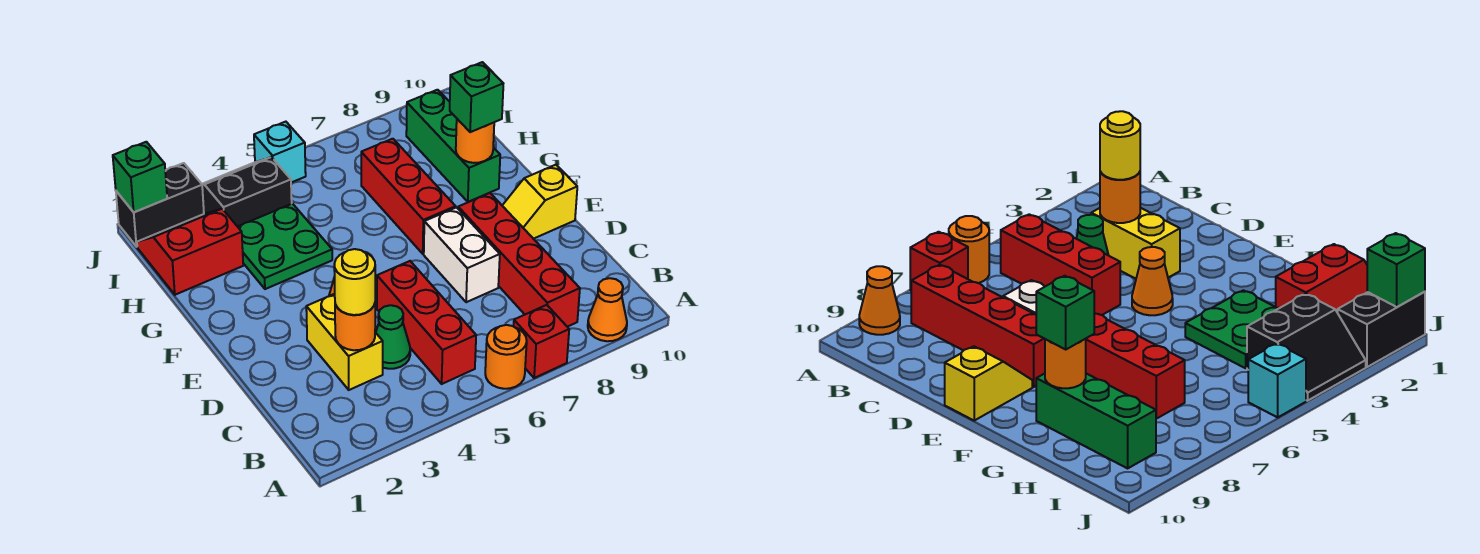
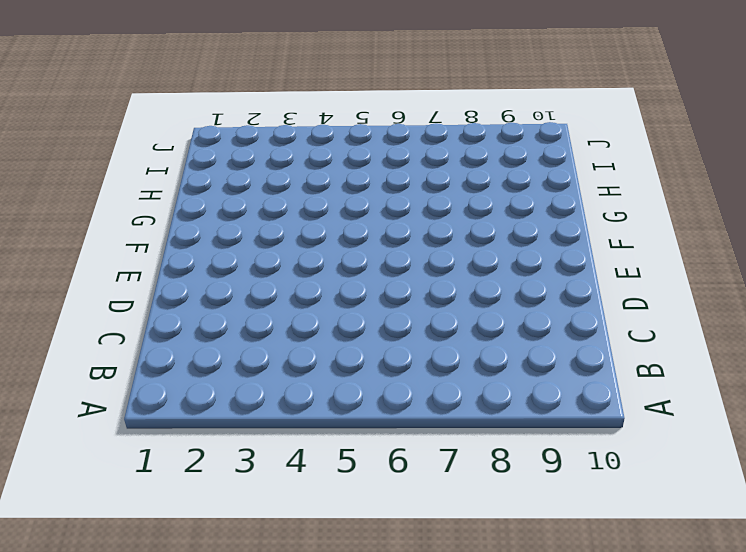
none -> orange round brick A6 level 1
none -> red brick A7 level 1
none -> orange cone A9 level 1

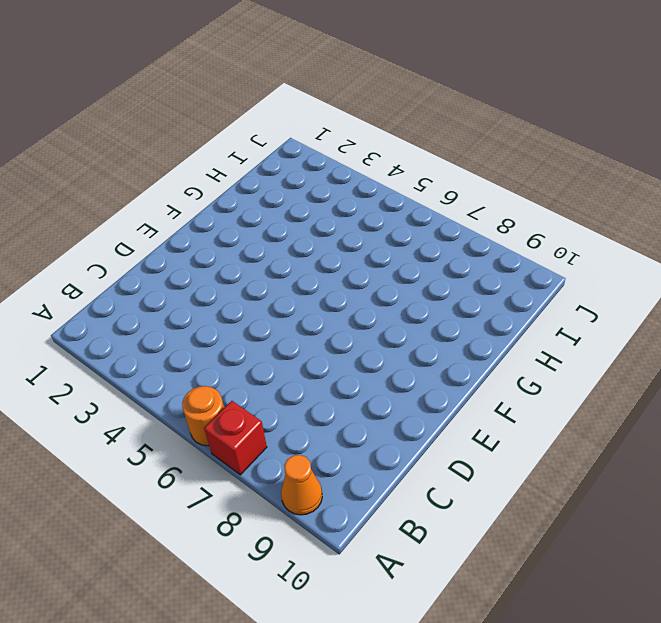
none -> red brick B5:D5 level 1
none -> red brick B8:E8 level 1
none -> yellow brick C3:D3 level 1

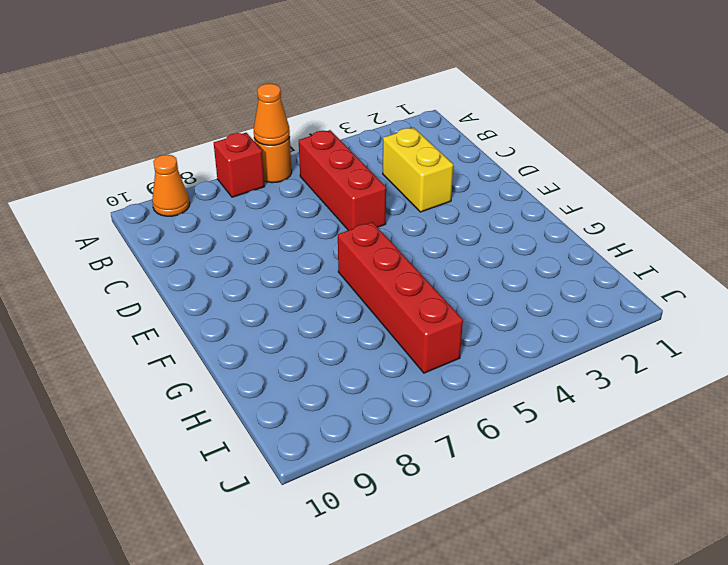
orange cone A6 level 2 -> orange cone E4 level 1
red brick F6:I6 level 1 -> red brick B8:E8 level 1
none -> green cone C4 level 1
none -> white brick D7:E7 level 1
none -> yellow slope E9:E10 level 1 top 10

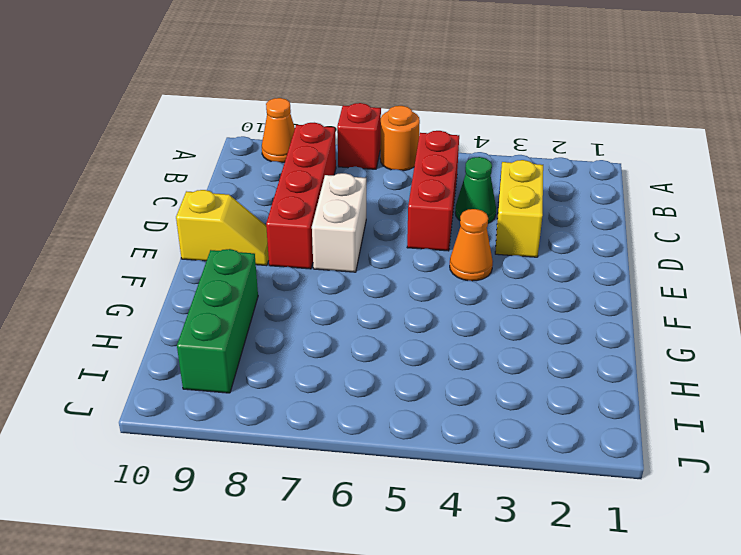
none -> red brick F7:H7 level 1
none -> green plate G3:H4 level 1
none -> red slope H1:I2 level 1 top H

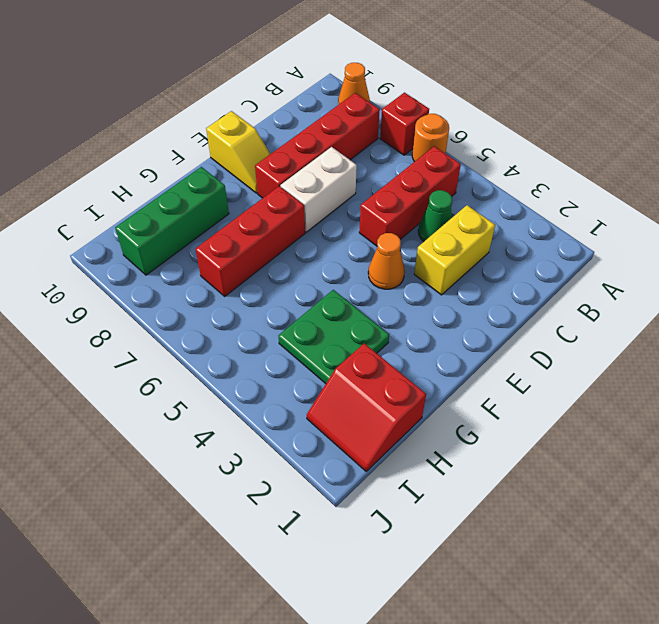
none -> black slope I3:J4 level 1 top I
none -> black brick J1:J2 level 1
none -> cyan brick J5 level 1

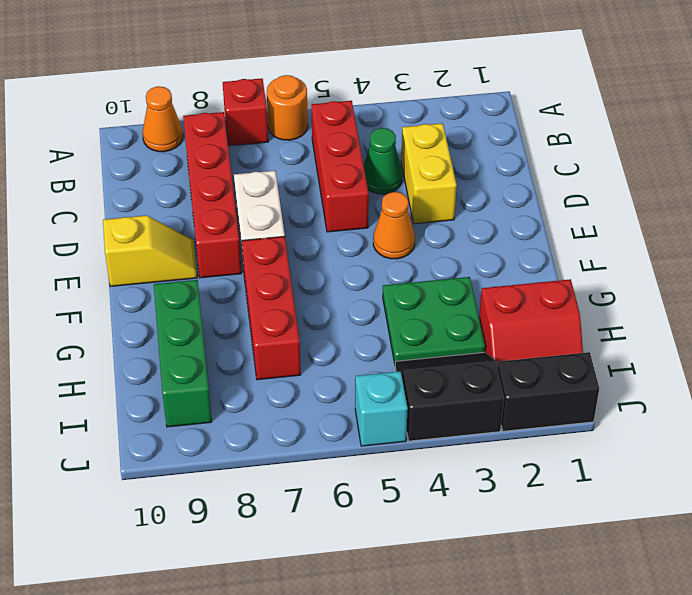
black slope I3:J4 level 1 top J -> black slope I3:J4 level 1 top I
none -> orange round brick C3 level 2
none -> orange round brick G9 level 2
none -> green brick J1 level 2

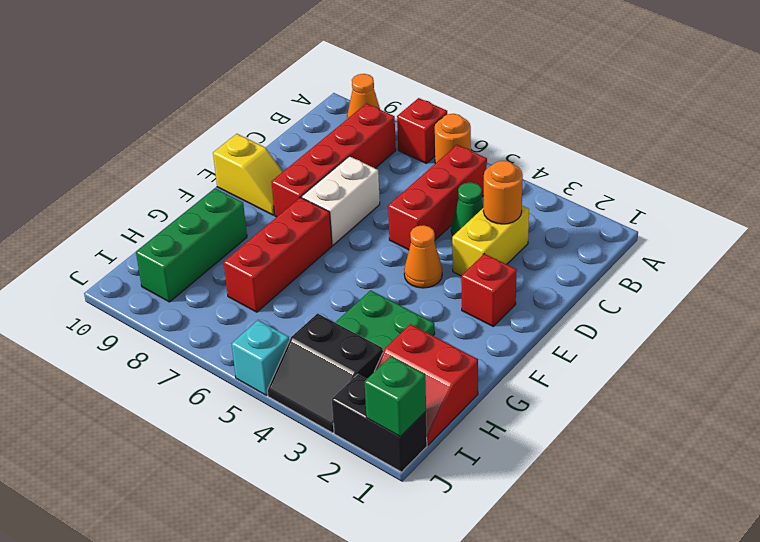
red brick E2 level 1 -> none
none -> orange round brick G9 level 2
none -> yellow round brick C3 level 3
none -> green brick G9 level 3

